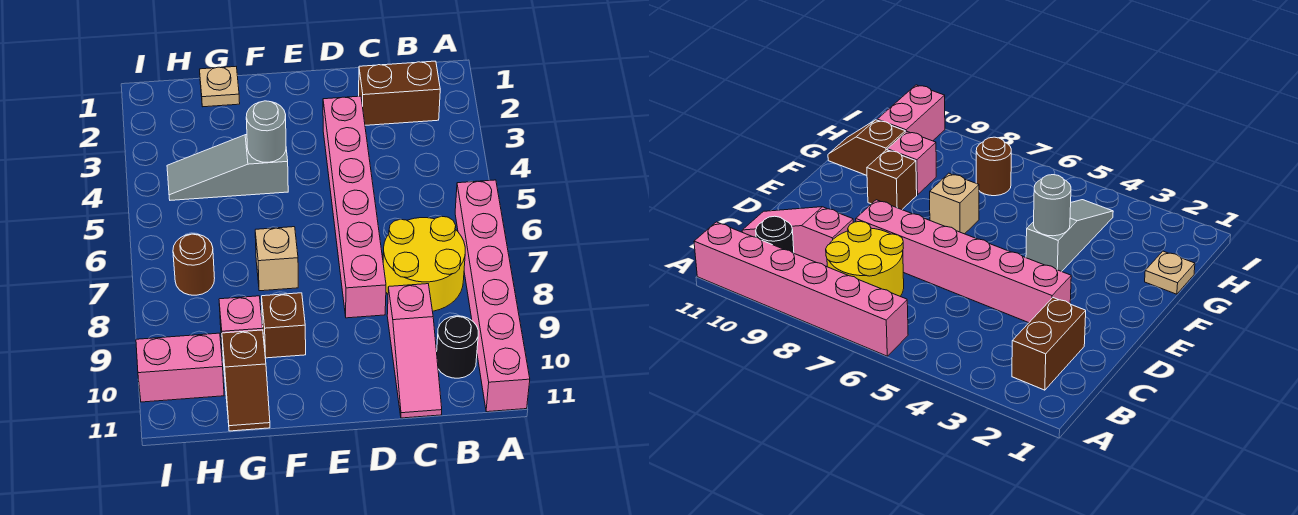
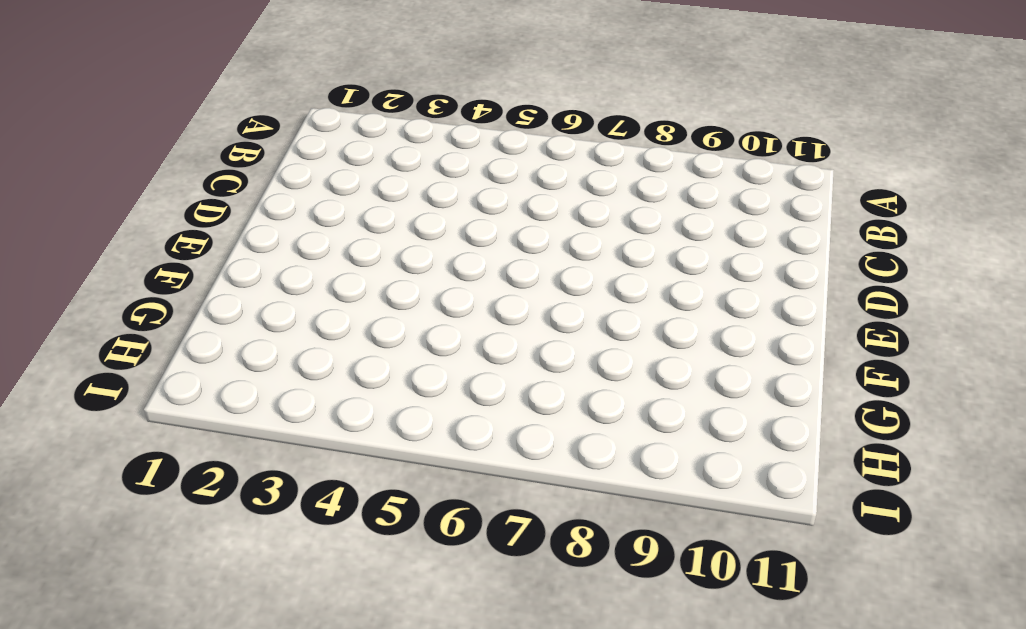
none -> pink brick A6:A11 level 1
none -> brown brick B2:C2 level 1
none -> yellow round brick B7:C8 level 1

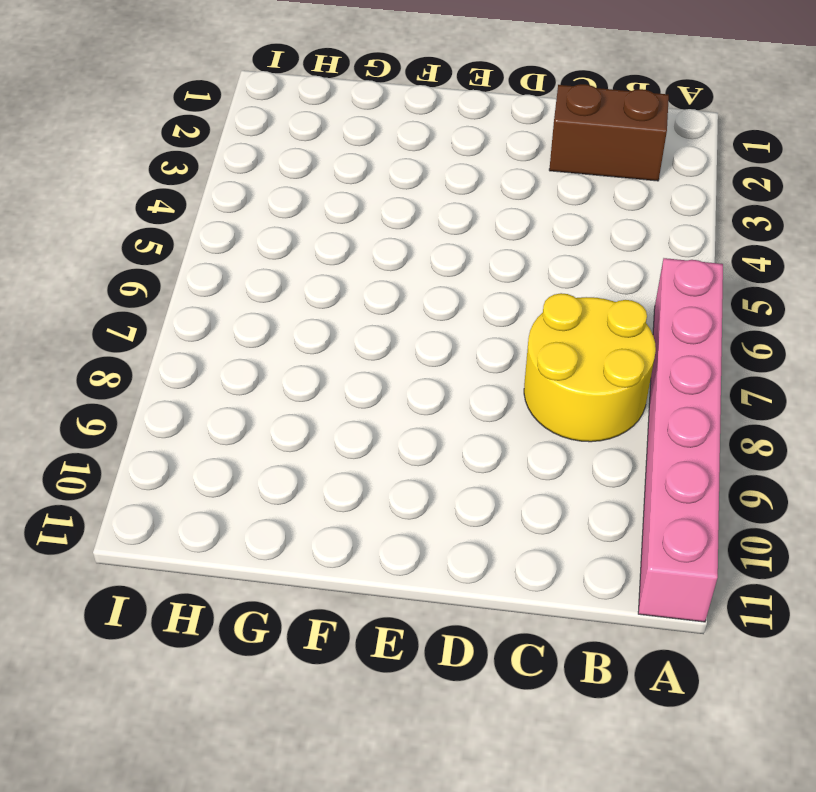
none -> black round brick B10 level 1
none -> pink slope C9:C11 level 1 top 9
none -> pink brick D3:D8 level 1

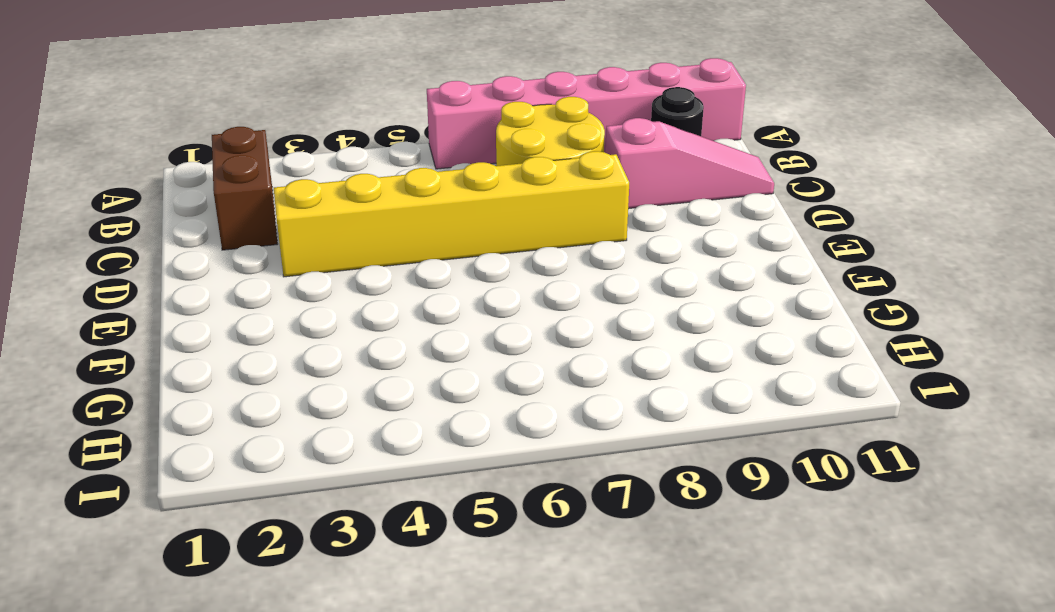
yellow brick D3:D8 level 1 -> pink brick D3:D8 level 1
none -> grey slope F4:H4 level 1 top F
none -> tan brick F7 level 1
none -> brown brick F9 level 1

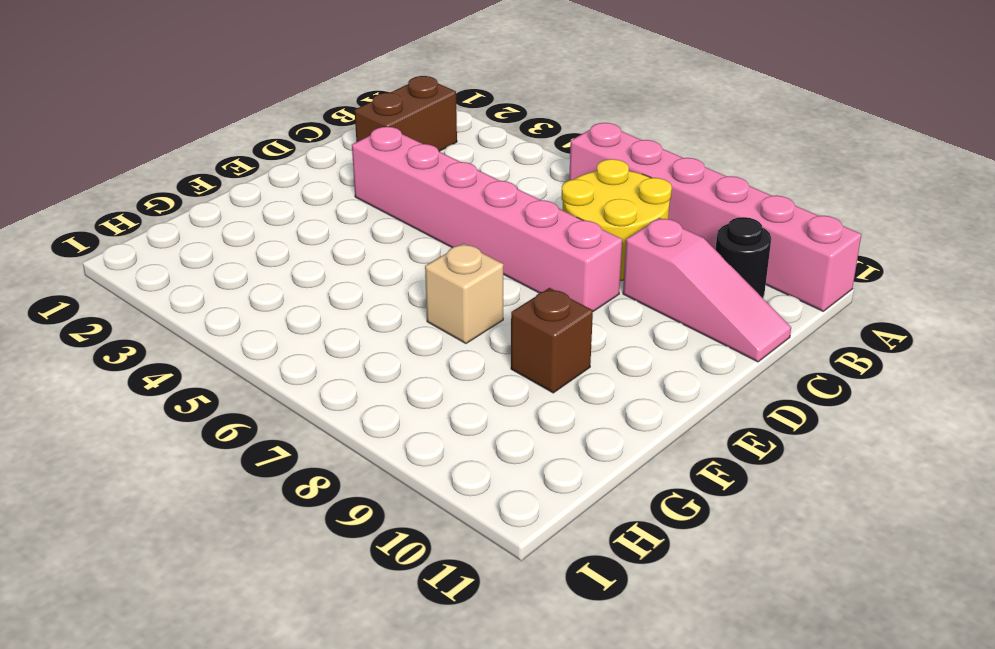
none -> grey slope F4:H4 level 1 top F
none -> tan plate G1 level 1
none -> pink brick G9 level 1

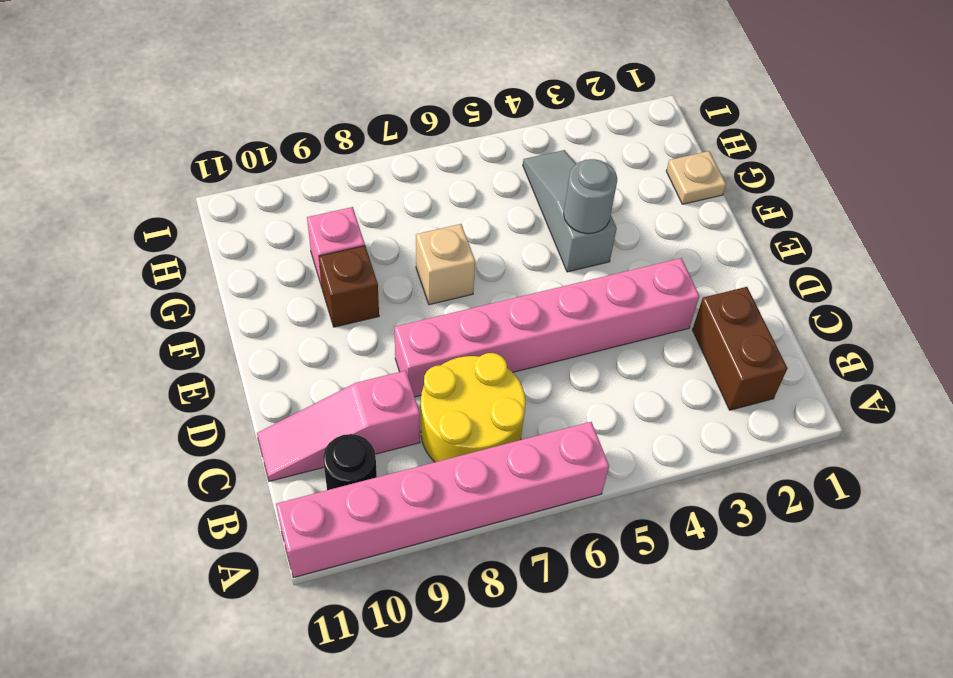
none -> brown slope G10:G11 level 1 top 10
none -> brown round brick H7 level 1
none -> pink brick H10:I10 level 1

